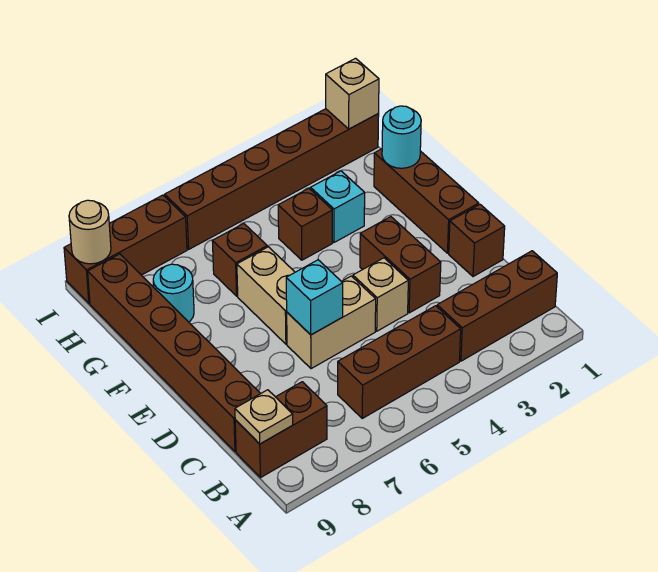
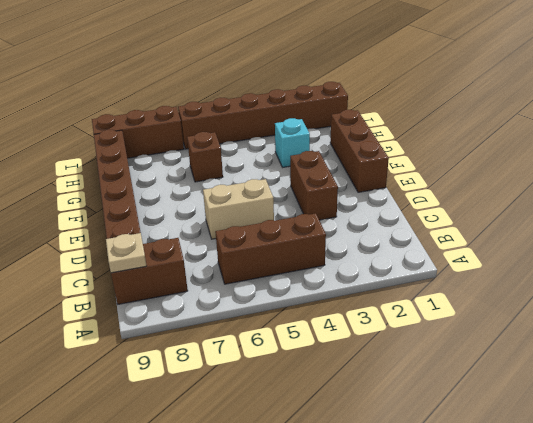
none -> brown brick B1:B3 level 1
none -> brown brick D1 level 1
none -> tan brick D4 level 1

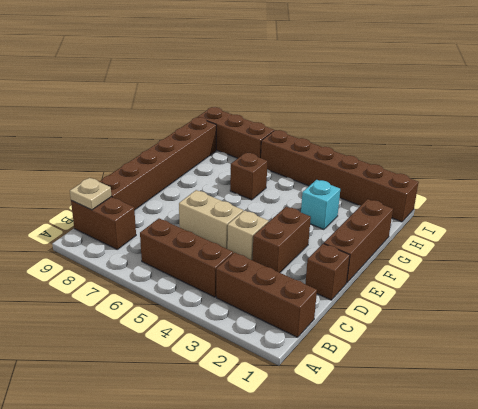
none -> tan brick E6:F6 level 1
none -> brown brick G4 level 1
none -> cyan round brick G8 level 1

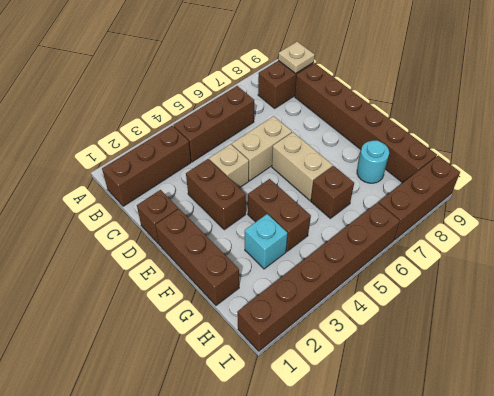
brown brick F4:G4 level 1 -> brown brick G4 level 1
none -> cyan brick D6 level 2
none -> cyan round brick G1 level 2
none -> tan brick I1 level 2

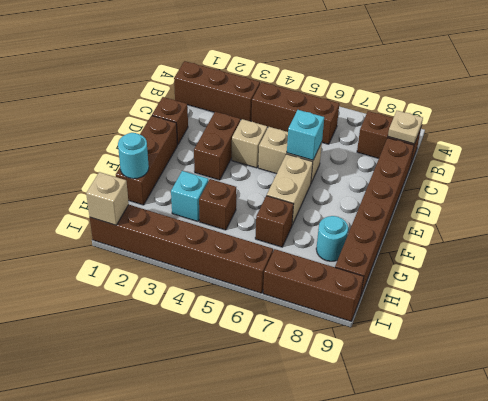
none -> tan round brick I9 level 2

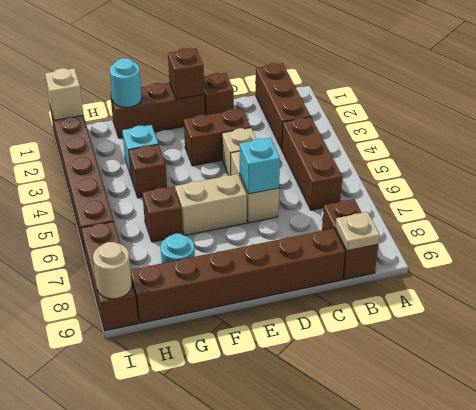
brown brick E1 level 2 -> none

